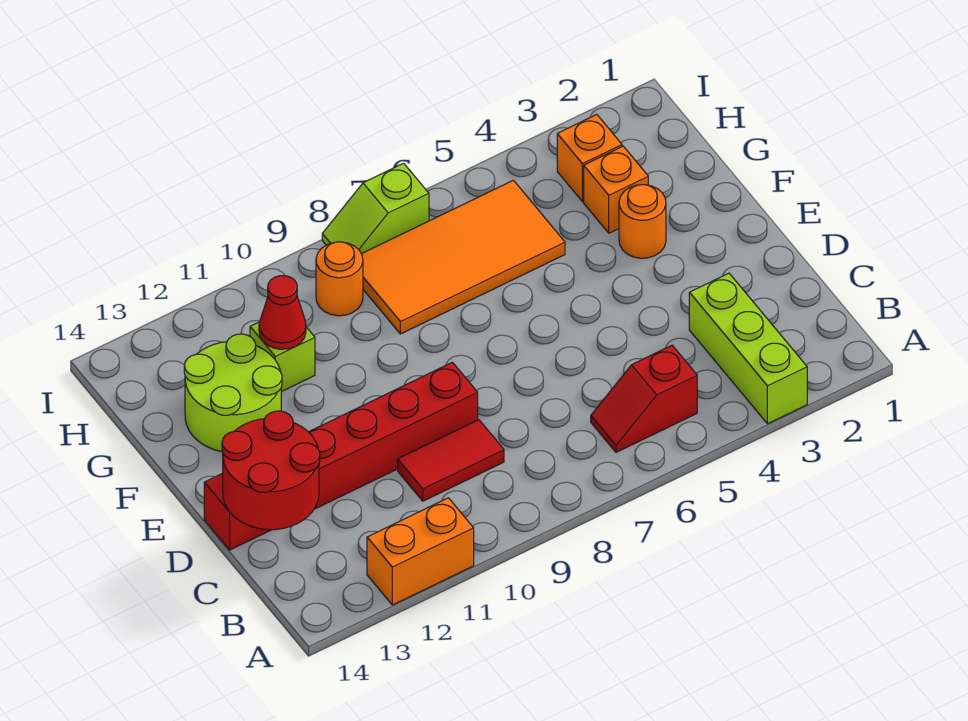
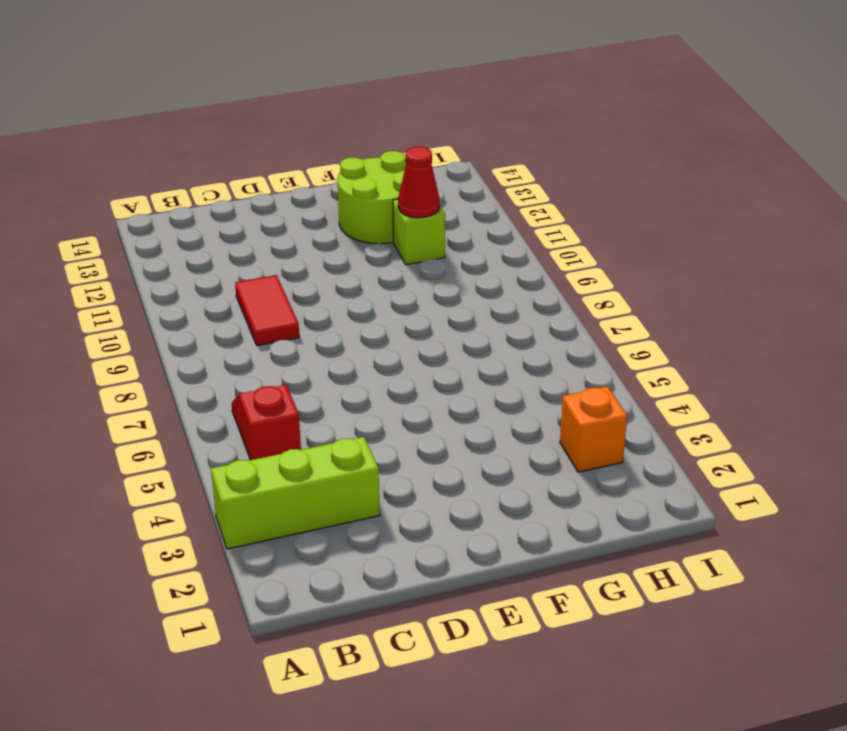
none -> orange brick A11:A12 level 1
none -> red brick D9:D14 level 1
none -> orange round brick F3 level 1

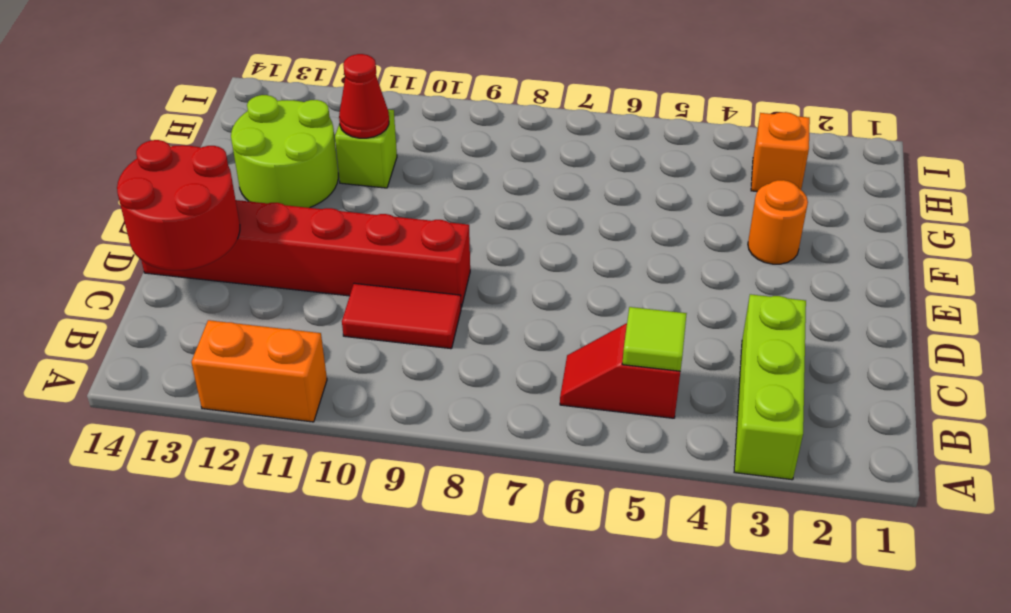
lime tile B5 level 2 -> none
none -> orange brick G3 level 1
none -> orange tile G5:H8 level 1
none -> orange round brick H9 level 1

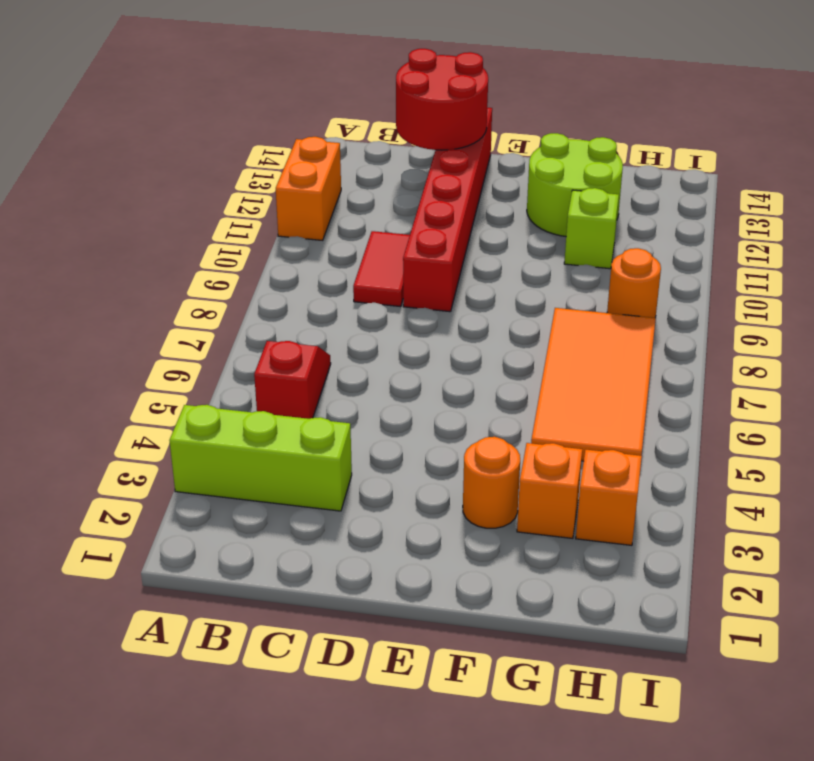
none -> lime slope I7:I8 level 1 top 7
none -> red cone G11 level 2

